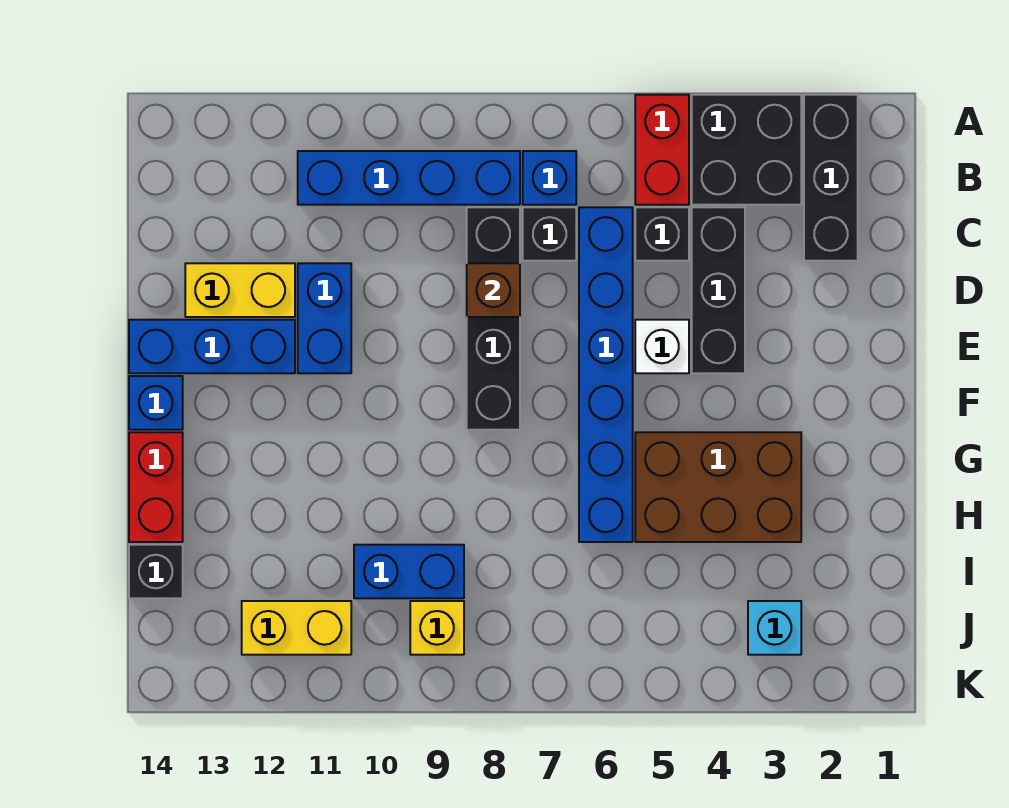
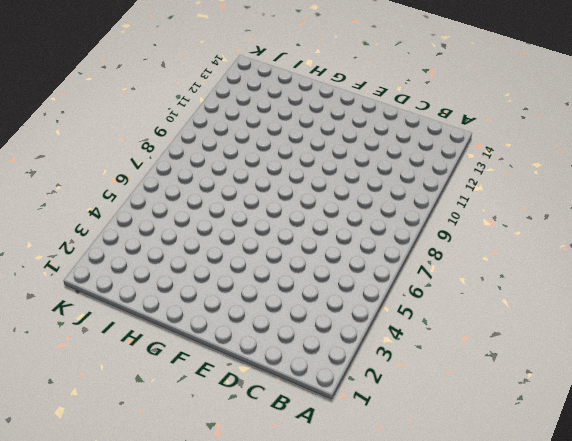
none -> black brick A2:C2 level 1
none -> black brick A3:B4 level 1
none -> red brick A5:B5 level 1

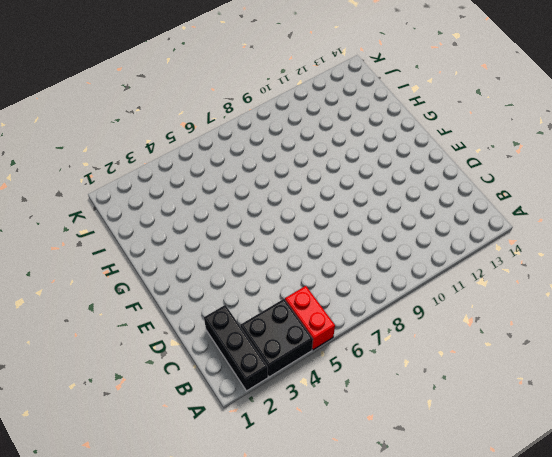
none -> blue brick B7 level 1
none -> blue brick B8:B11 level 1
none -> black brick C4:E4 level 1

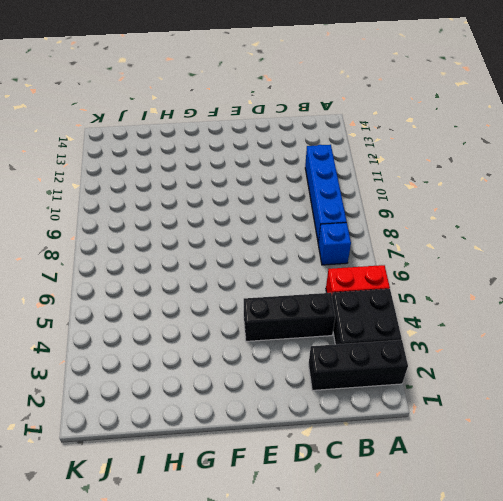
none -> black brick C5 level 1
none -> blue brick C6:H6 level 1
none -> black brick C7 level 1

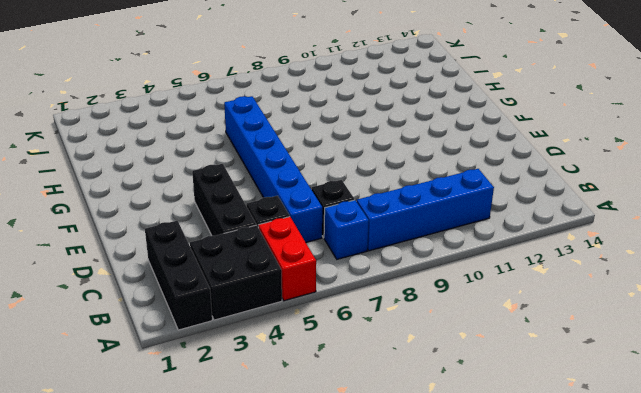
none -> black brick C8:F8 level 1
none -> blue brick D11:E11 level 1
none -> yellow brick D12:D13 level 1

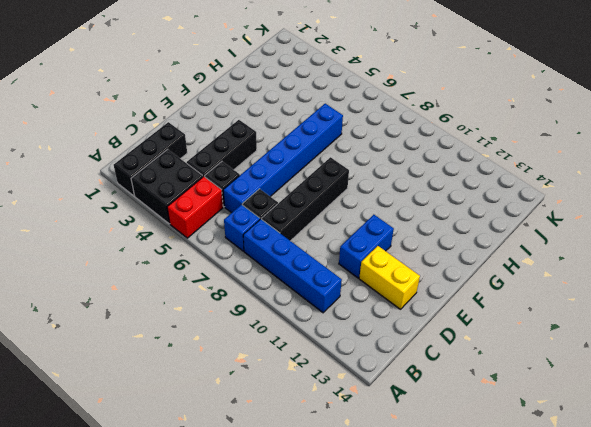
none -> white brick E5 level 1
none -> blue brick E12:E14 level 1
none -> blue brick F14 level 1

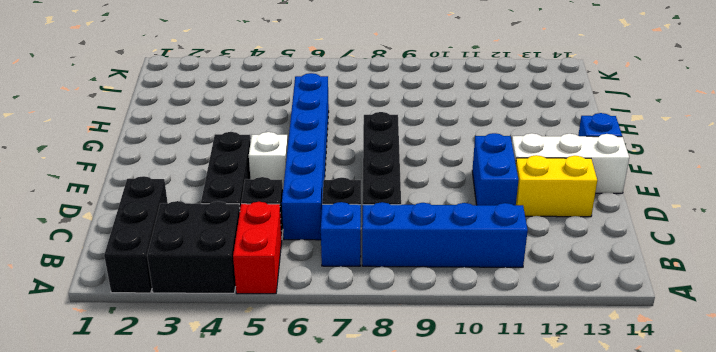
white brick E12:E14 level 1 -> blue brick E12:E14 level 1
none -> brown brick G3:H5 level 1
none -> red brick G14:H14 level 1
none -> blue brick I9:I10 level 1

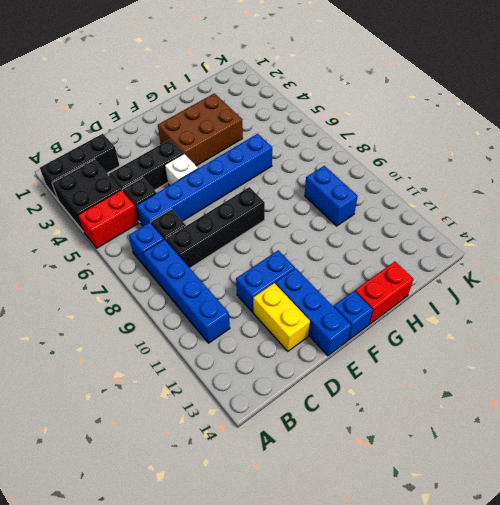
brown brick F3:H4 level 1 -> brown brick G3:H5 level 1
none -> black brick I14 level 1
none -> cyan brick J3 level 1
none -> yellow brick J9 level 1

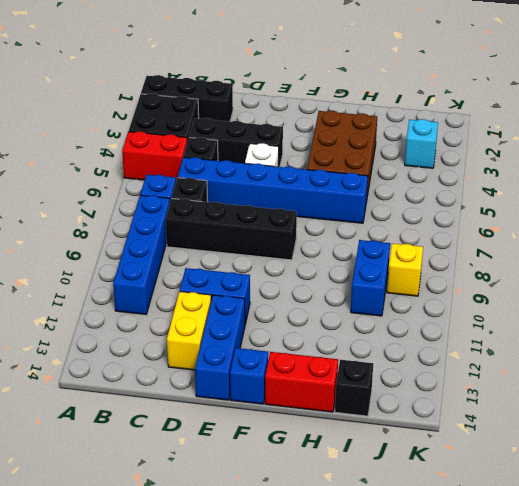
none -> yellow brick J11:J12 level 1
none -> brown brick D8 level 2

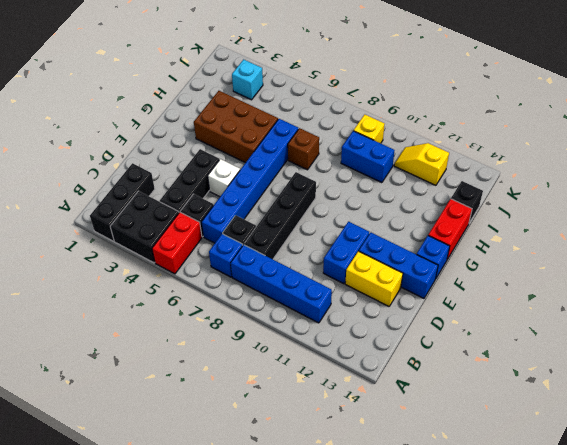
brown brick H7 level 1 -> brown brick D8 level 2
yellow slope J11:J12 level 1 top 12 -> yellow brick J11:J12 level 1

